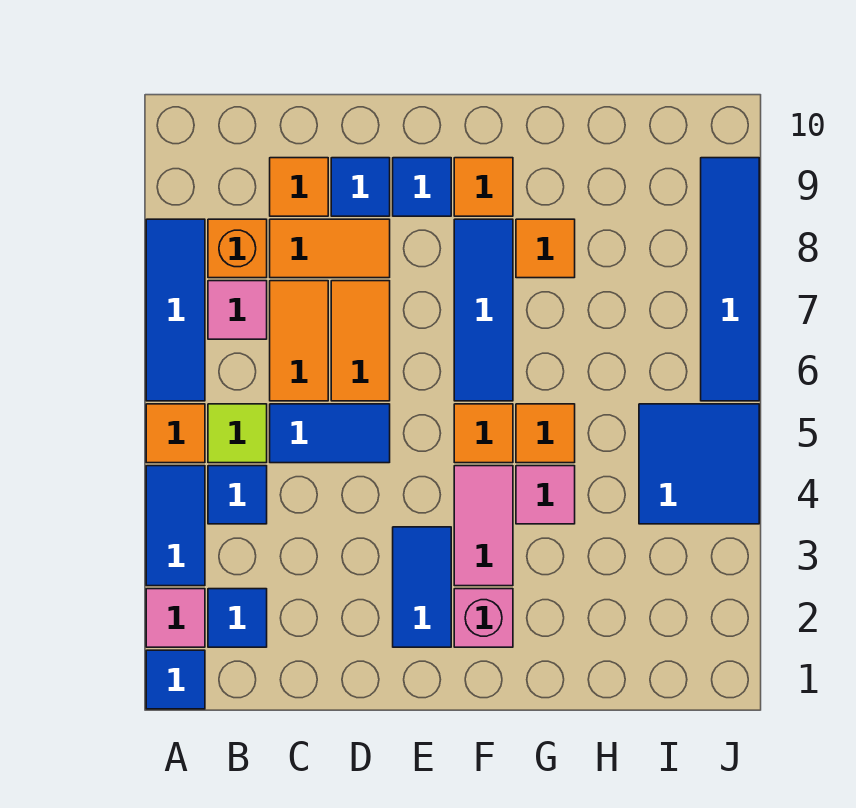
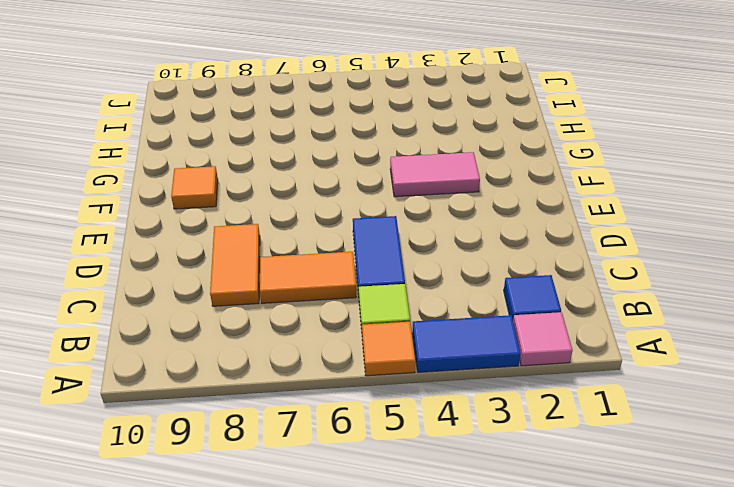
none -> blue tile A1 level 1
none -> blue tile A6:A8 level 1
none -> blue tile B4 level 1

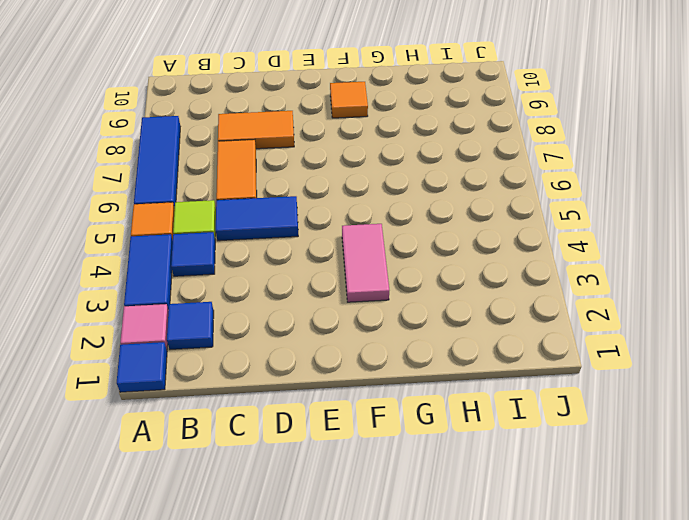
none -> pink tile B7 level 1
none -> orange brick B8 level 1
none -> orange tile C9 level 1

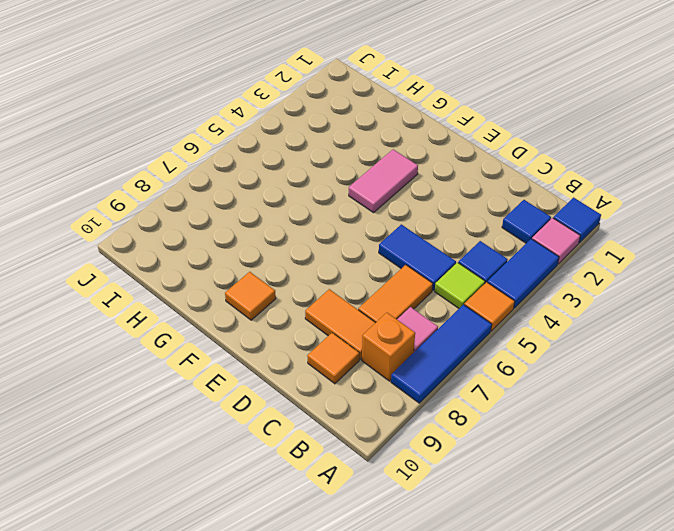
none -> orange tile D6:D7 level 1
none -> blue tile D9 level 1
none -> blue tile E2:E3 level 1

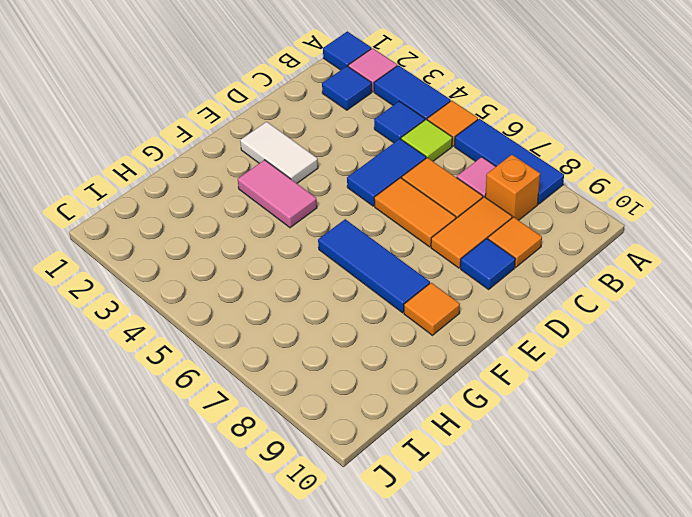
white tile E2:E3 level 1 -> blue tile E2:E3 level 1
none -> blue tile E9 level 1
none -> pink brick F2 level 1
none -> orange tile F5 level 1

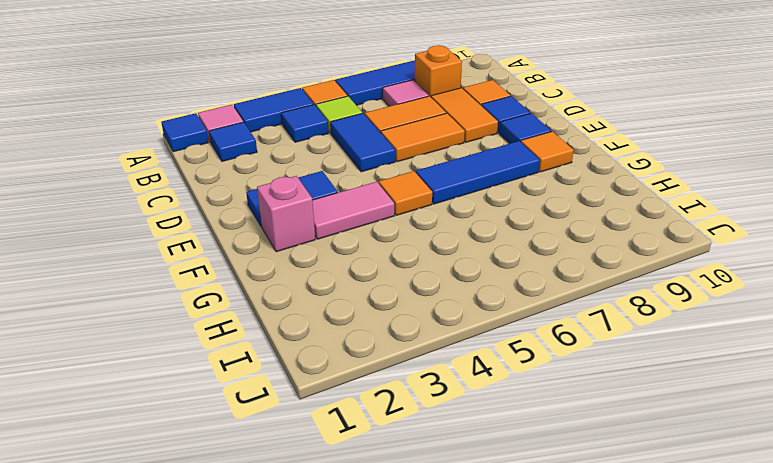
none -> pink tile G4 level 1
none -> orange tile G5 level 1
none -> orange tile G8 level 1

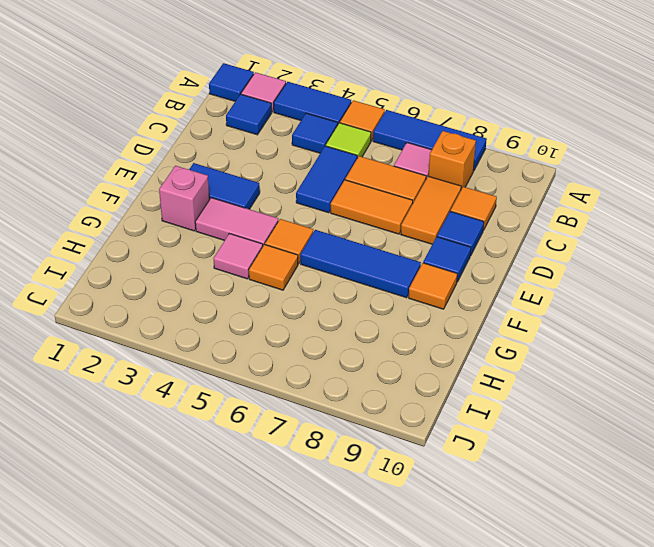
none -> orange tile G8 level 1
none -> blue tile I4:J5 level 1
none -> blue tile J6:J9 level 1

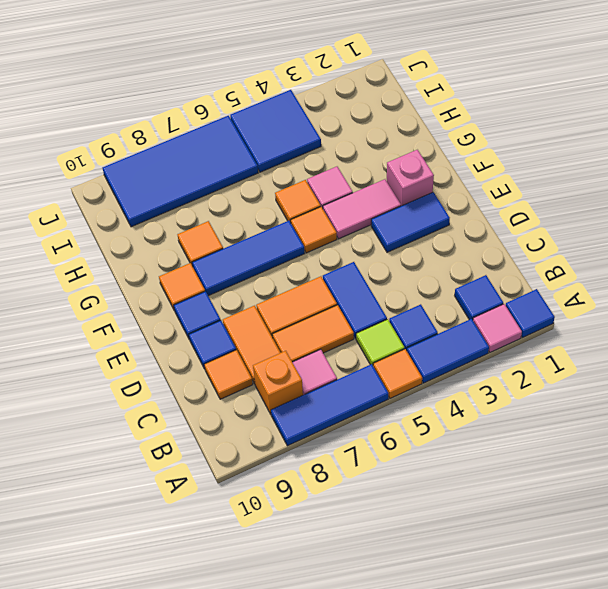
blue tile I6:J9 level 1 -> blue tile J6:J9 level 1

